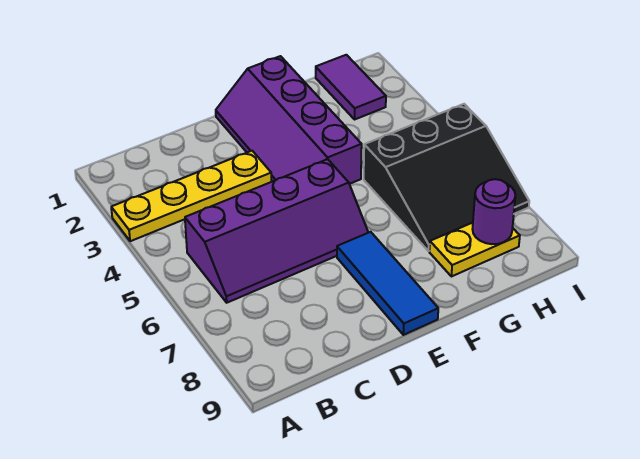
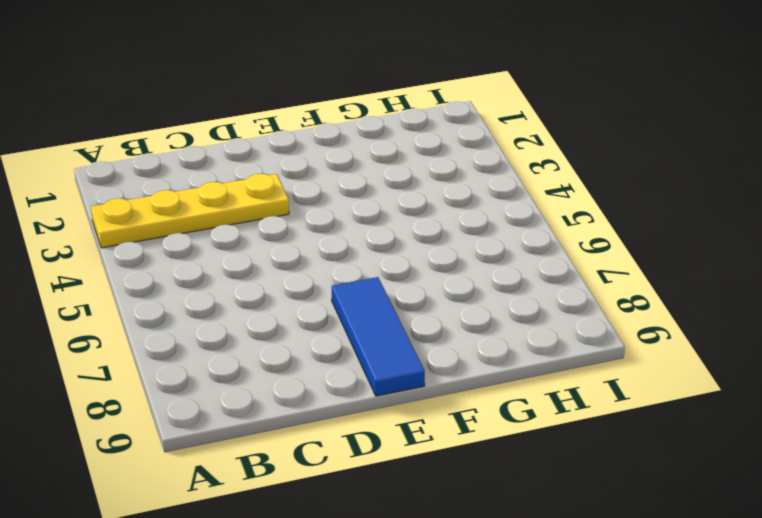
none -> purple slope B5:E6 level 1 top 5
none -> purple slope E1:F4 level 1 top F

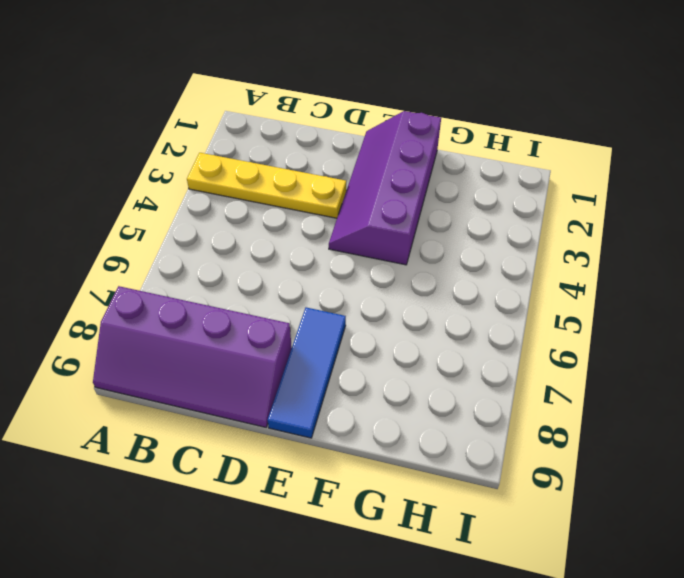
purple slope A8:D9 level 1 top 8 -> purple slope B5:E6 level 1 top 5
none -> black slope G5:I7 level 1 top 5
none -> yellow plate G8:H8 level 1

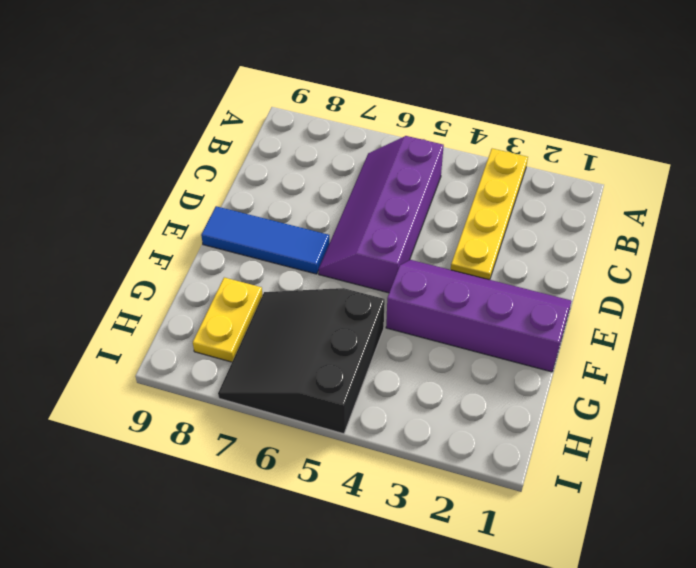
none -> purple tile H1:H2 level 1
none -> purple round brick H8 level 2

